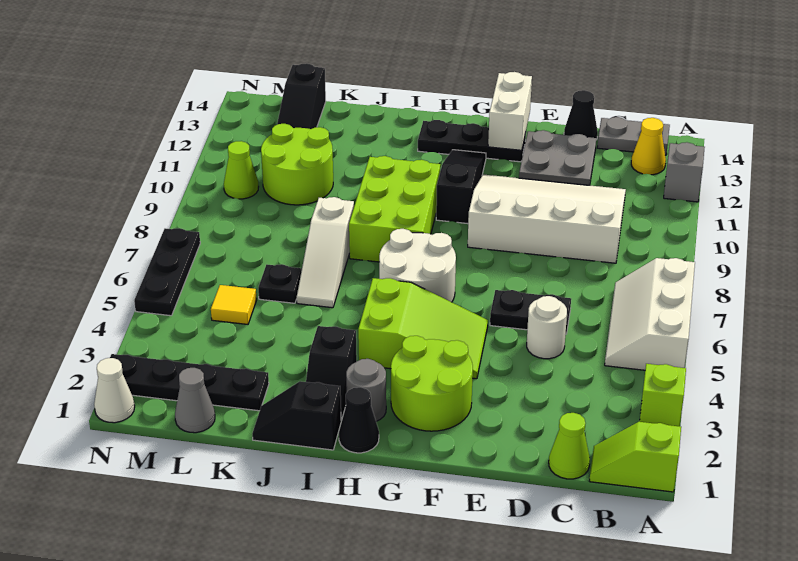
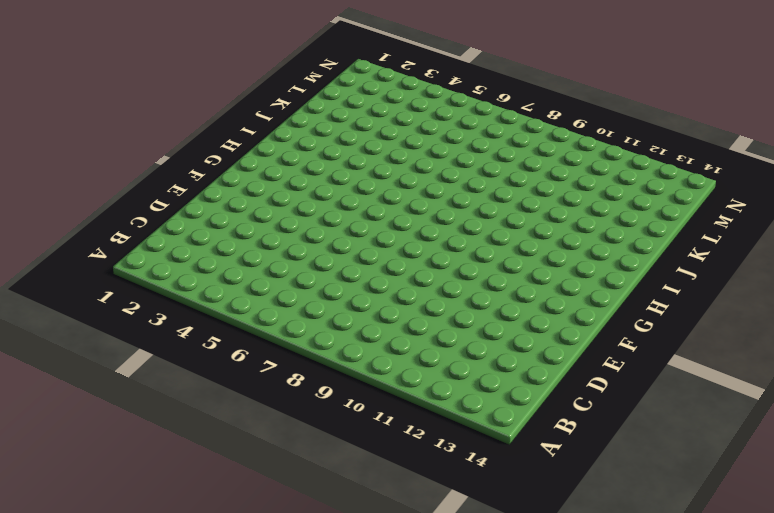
none -> lime slope A1:B1 level 1 top A
none -> lime brick A3 level 1
none -> white slope A5:B7 level 1 top A
none -> grey brick A12 level 1

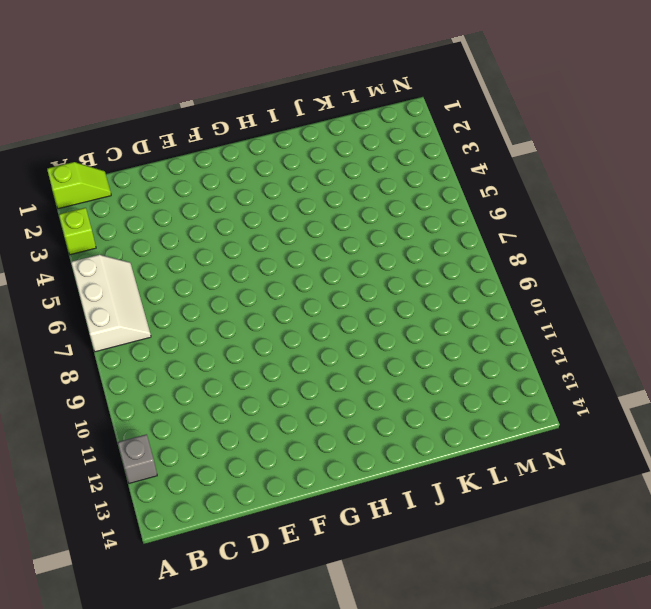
none -> yellow cone B13 level 1
none -> grey plate B14:C14 level 1
none -> lime cone C1 level 1
none -> white slope C9:F11 level 1 top 9

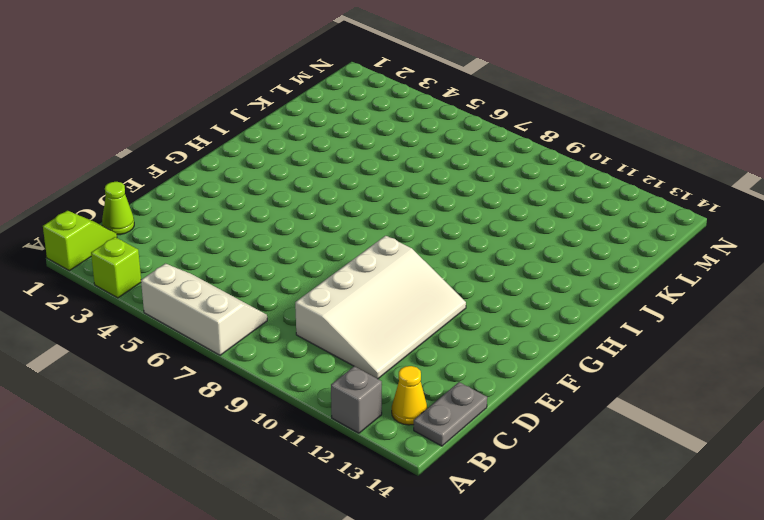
none -> white round brick D5 level 1
none -> black plate D6:E6 level 1
none -> grey plate D12:E13 level 1
none -> black cone D14 level 1

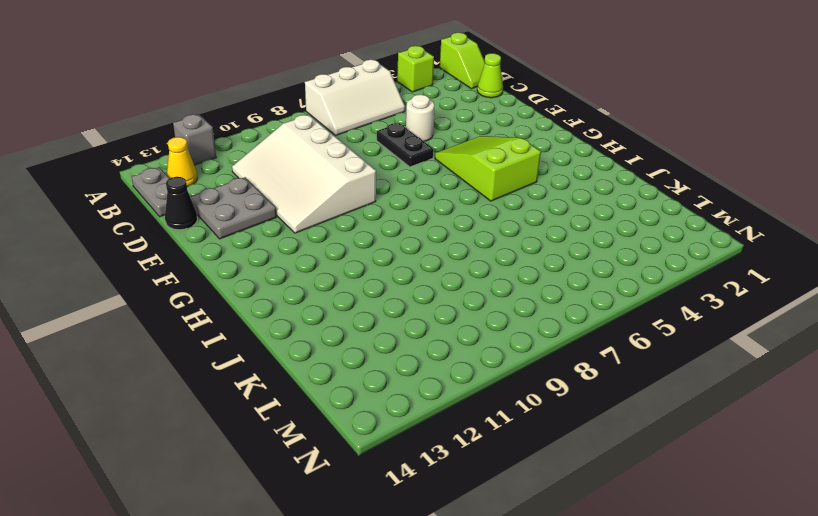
none -> lime round brick F2:G3 level 1
none -> black plate F13:H13 level 1
none -> white round brick G6:H7 level 1
none -> black slope G10:G12 level 1 top 10

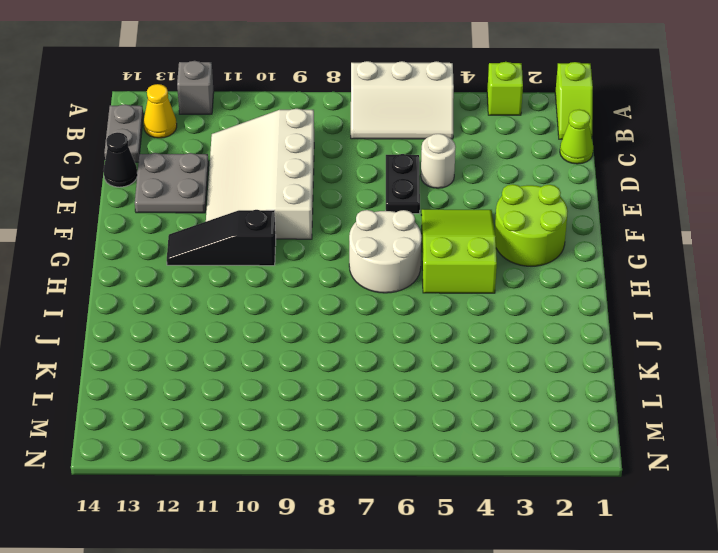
none -> black plate F13:H13 level 1
none -> black cone H1 level 1
none -> grey round brick H2 level 1
none -> lime brick H8:I10 level 1

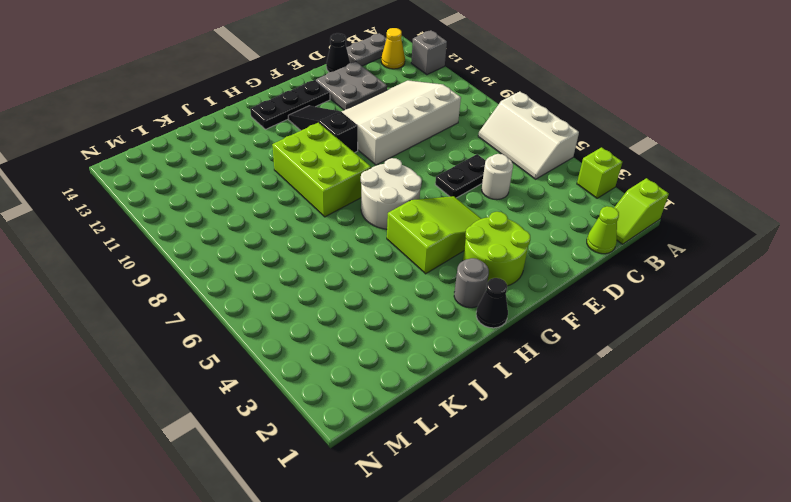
none -> black slope I1:J1 level 1 top I
none -> black slope I2:I3 level 1 top 3
none -> white slope J6:J8 level 1 top 8
none -> black plate K2:N2 level 1

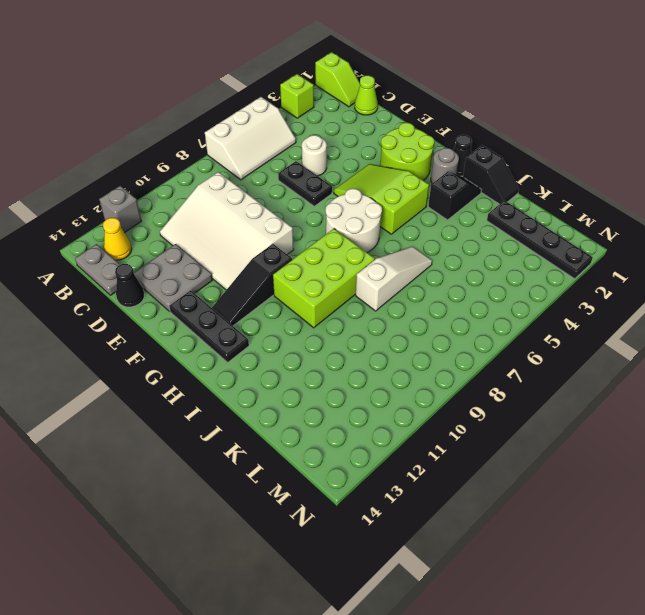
none -> black plate K6 level 1
none -> lime round brick K10:L11 level 1
none -> grey cone L1 level 1
none -> yellow tile L5 level 1

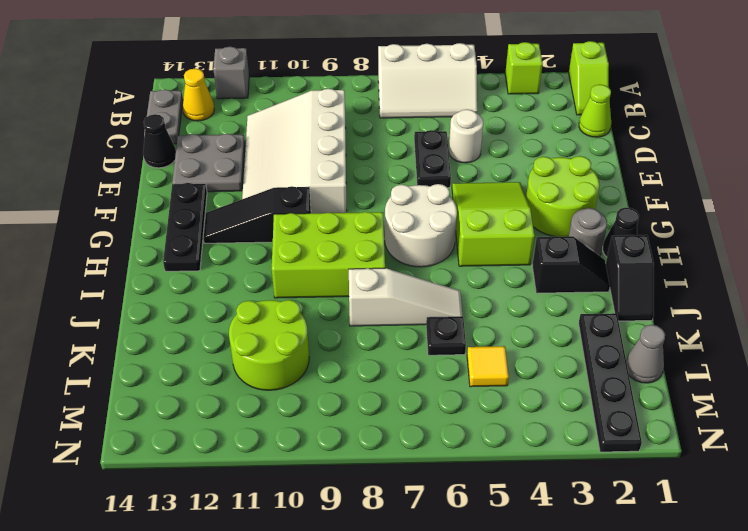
none -> black slope L12:L14 level 1 top 14
none -> lime cone M10 level 1
none -> white cone N1 level 1
none -> black plate N5:N7 level 1

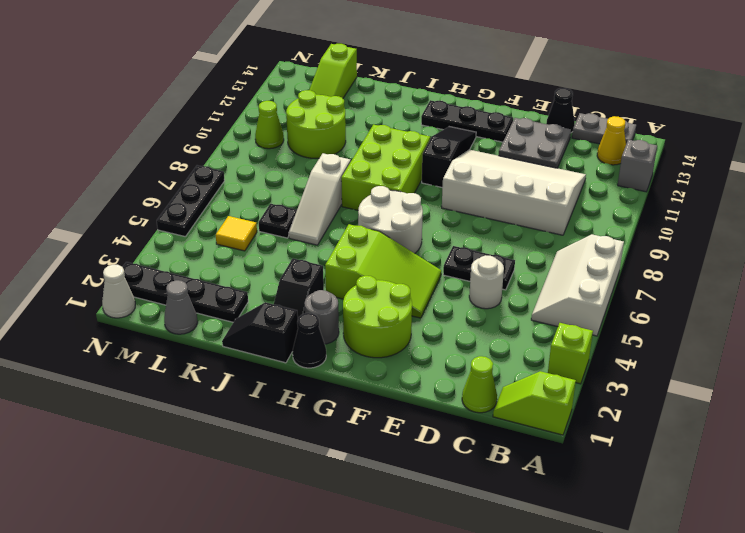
lime slope L12:L14 level 1 top 14 -> black slope L12:L14 level 1 top 14
none -> white brick F13:F14 level 2

